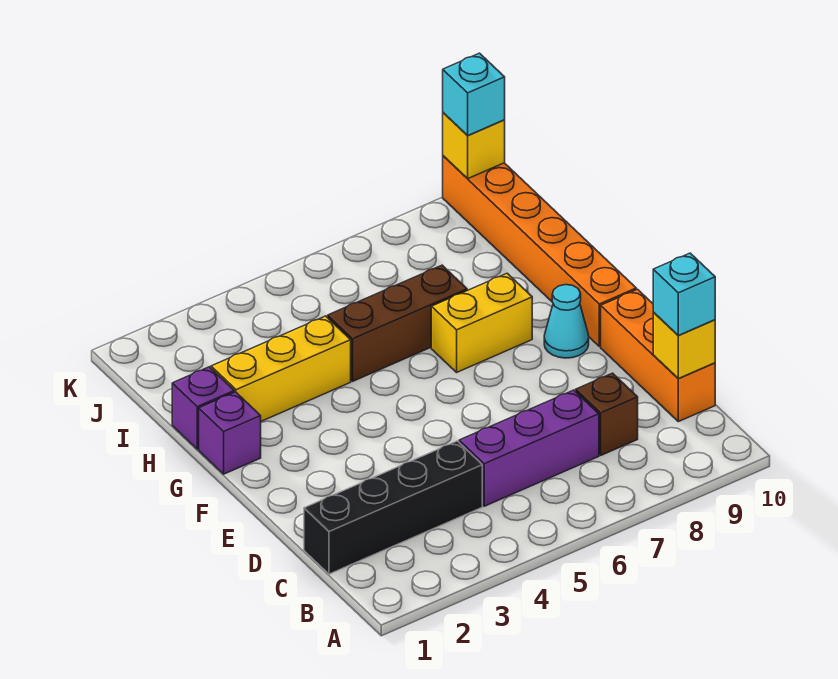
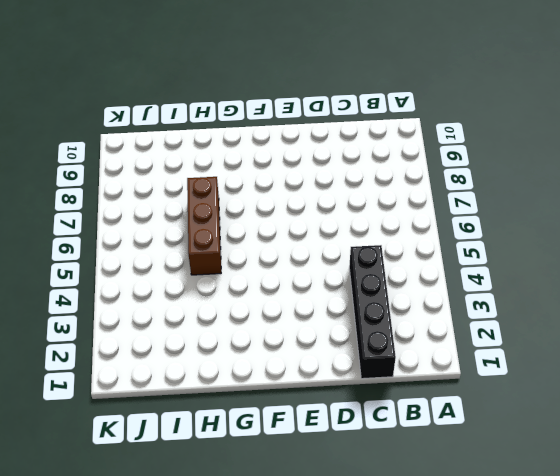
none -> purple brick C5:C7 level 1
none -> brown brick C8 level 1
none -> orange brick C10:E10 level 1

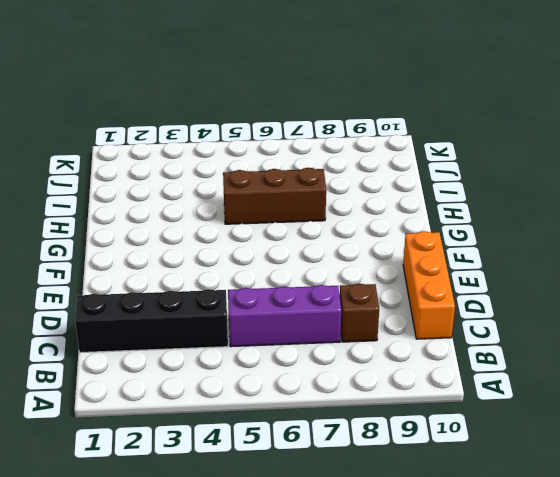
none -> cyan cone F9 level 1
none -> orange brick F10:K10 level 1
none -> purple brick G1 level 1

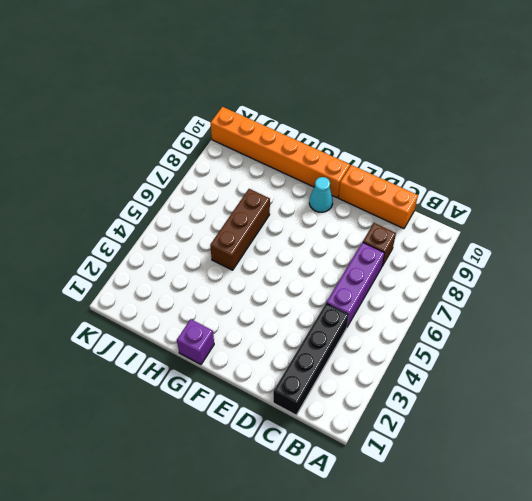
none -> yellow brick G7:G8 level 1
none -> purple brick H1 level 1
none -> yellow brick H2:H4 level 1

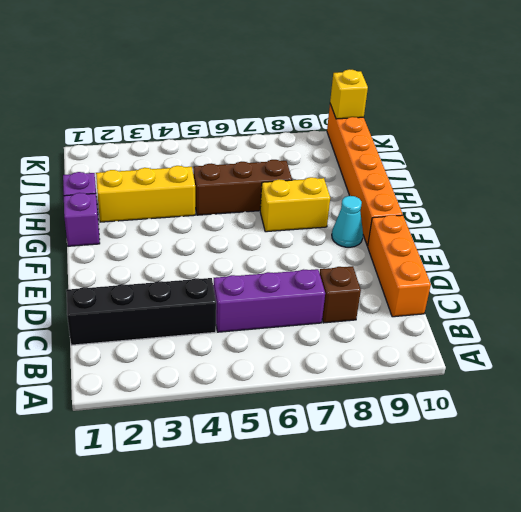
none -> yellow brick C10 level 2
none -> cyan brick C10 level 3
none -> cyan brick K10 level 3

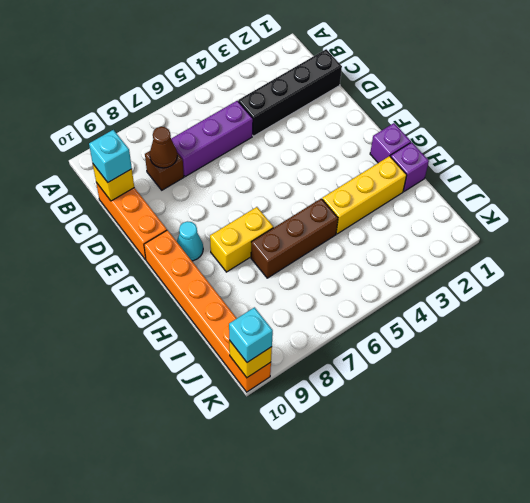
brown cone C8 level 2 -> none

